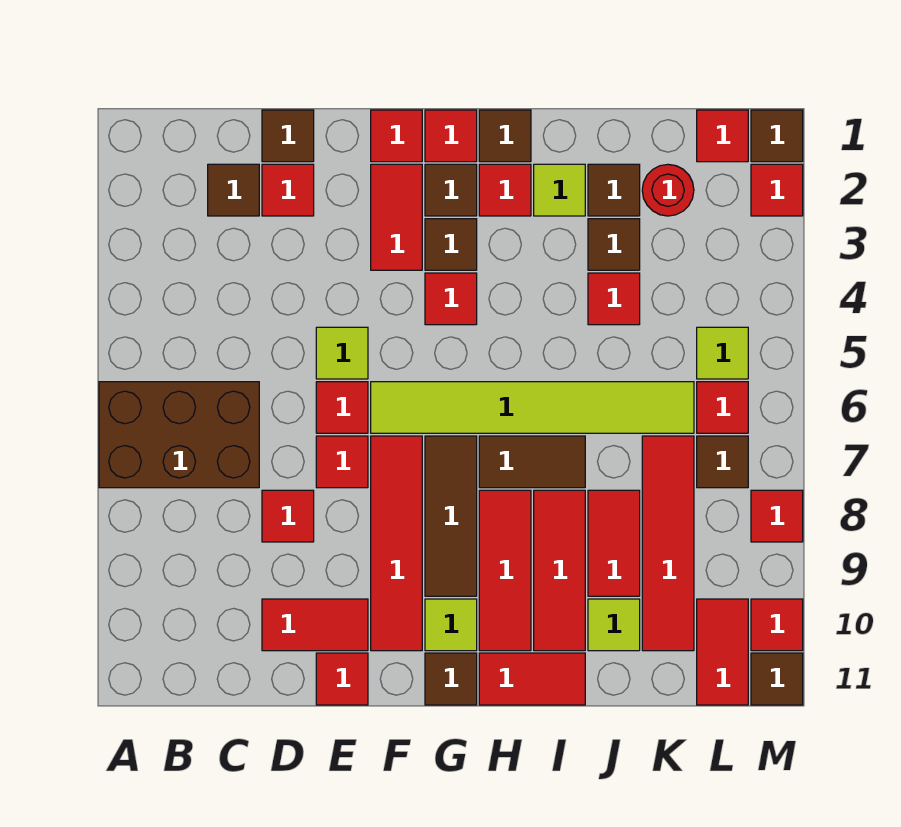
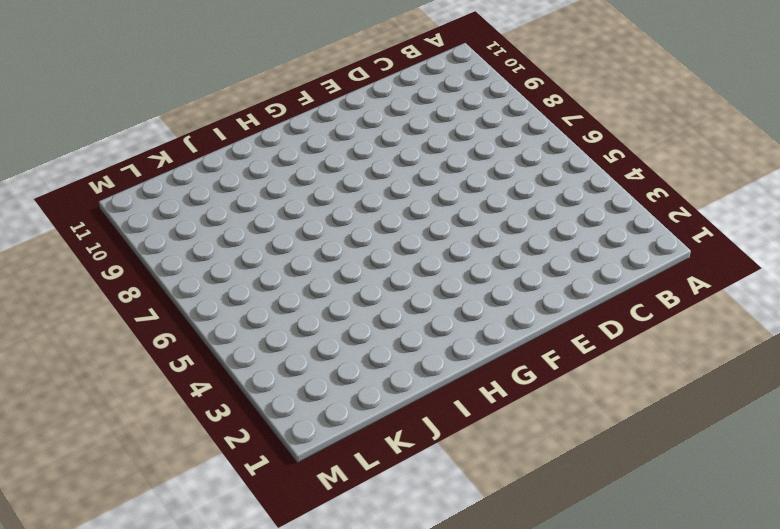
none -> brown brick A6:C7 level 1
none -> brown tile C2 level 1
none -> brown tile D1 level 1
none -> red tile D2 level 1

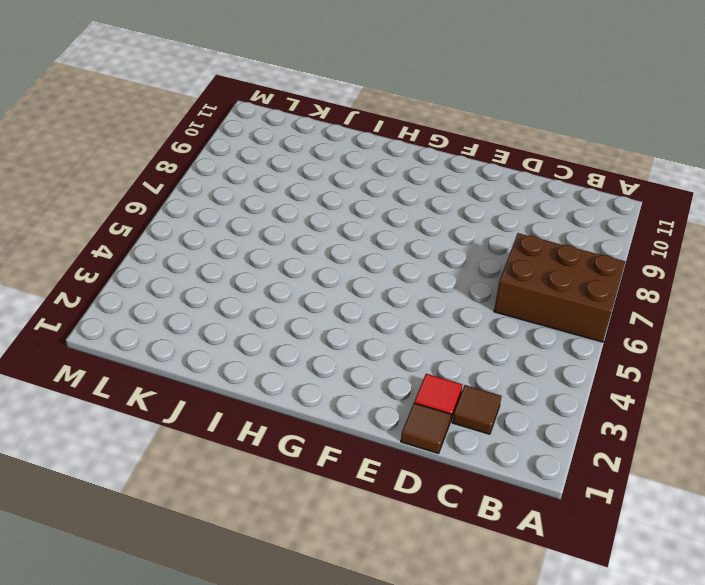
none -> red tile D8 level 1
none -> red tile D10:E10 level 1
none -> lime tile E5 level 1
none -> red tile E6 level 1

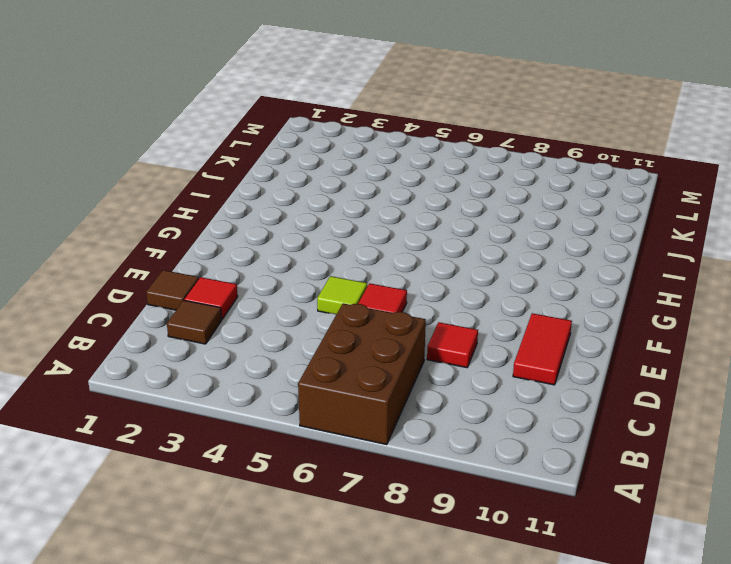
none -> red tile E7 level 1
none -> red tile E11 level 1
none -> red tile F1 level 1
none -> red tile F2:F3 level 1

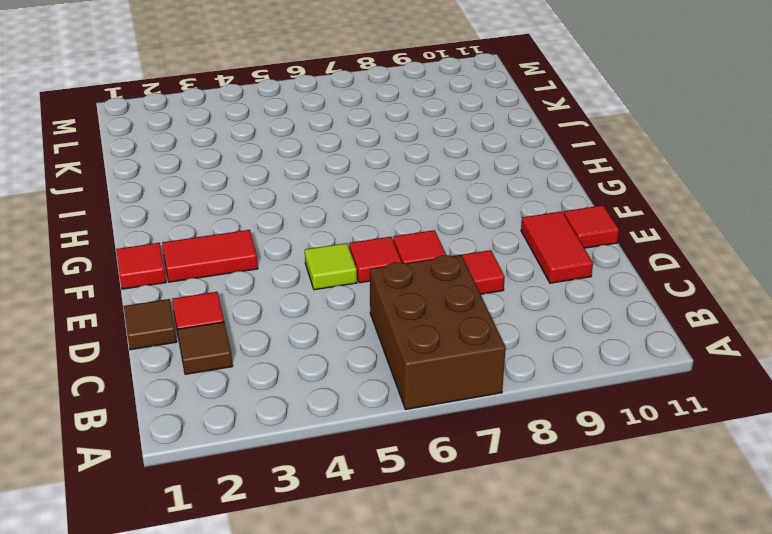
none -> lime tile F6:K6 level 1
none -> red tile F7:F10 level 1
none -> red tile G1 level 1
none -> brown tile G2 level 1

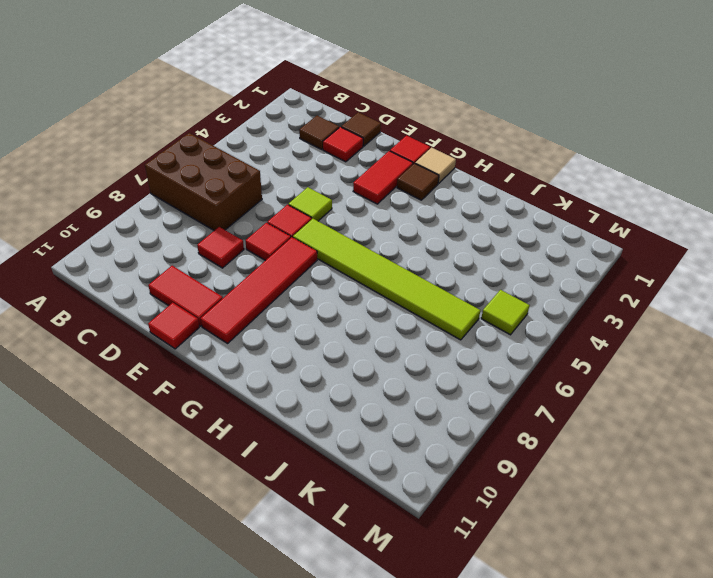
tan tile G1 level 1 -> red tile G1 level 1
none -> brown tile G3 level 1
none -> red tile G4 level 1
none -> brown tile G7:G9 level 1
none -> lime tile G10 level 1

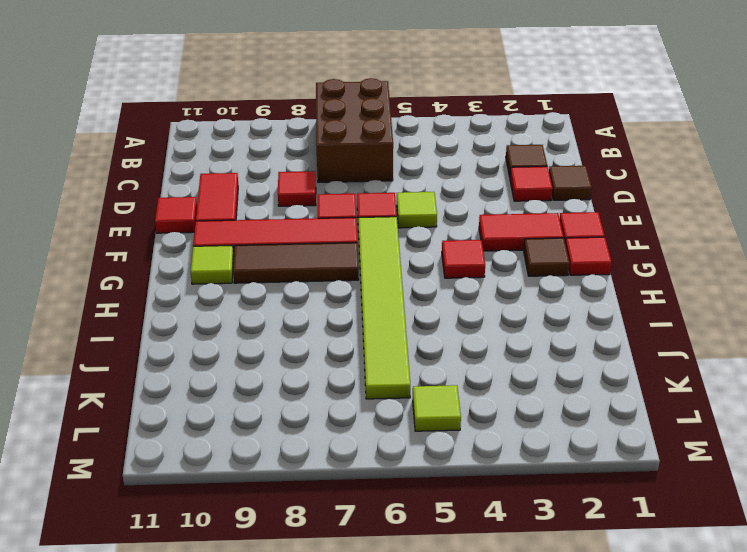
none -> brown tile G3 level 1
none -> brown tile G11 level 1
none -> brown tile H1 level 1
none -> red tile H2 level 1

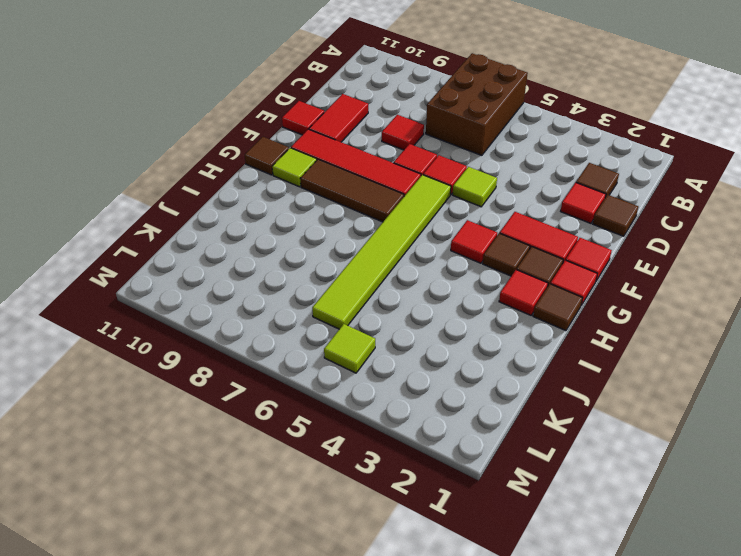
none -> brown tile H7:I7 level 1
none -> red tile H8:H10 level 1
none -> red tile H11:I11 level 1
none -> lime tile I2 level 1

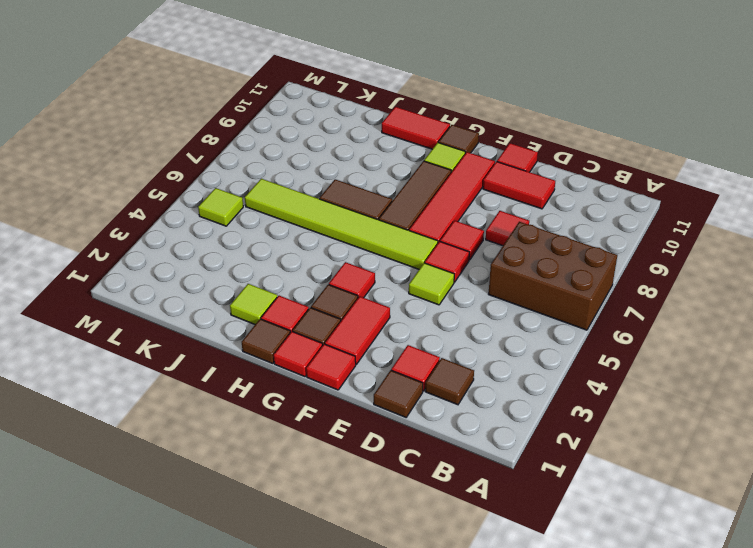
none -> red tile H8:H10 level 1
none -> red tile I8:I10 level 1
none -> brown tile J2 level 1
none -> brown tile J3 level 1

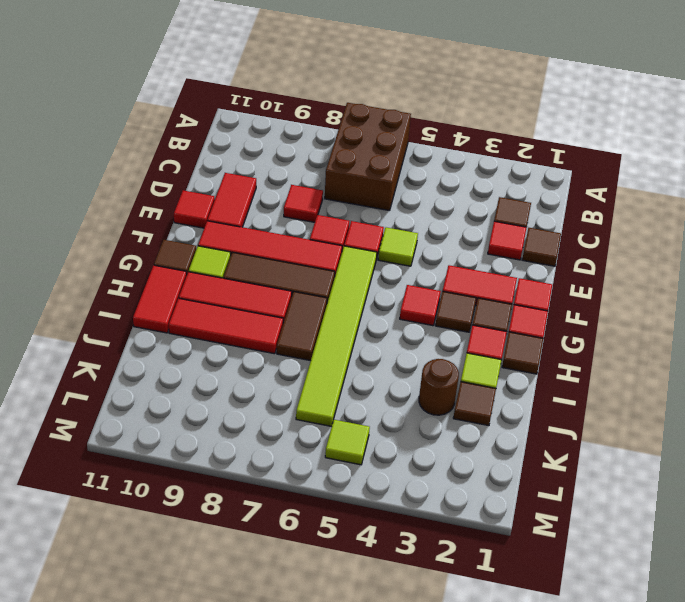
brown round brick J3 level 1 -> brown tile J3 level 1
none -> red tile J4 level 1
none -> red tile J8:J9 level 1
none -> lime tile J10 level 1
none -> red round brick K2 level 1

